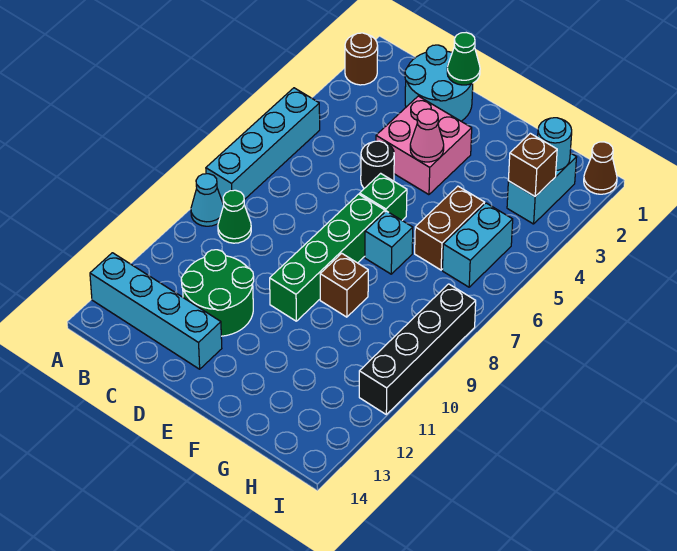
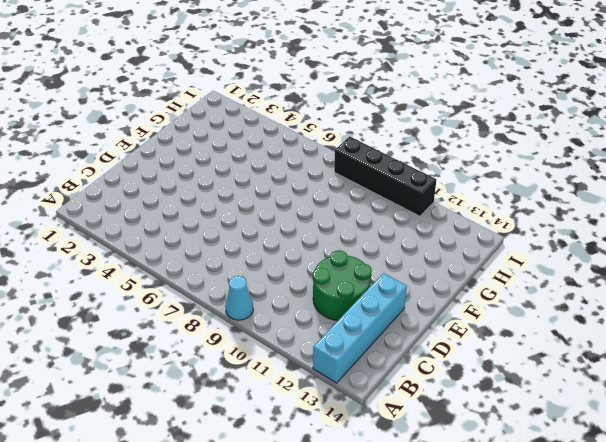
none -> brown round brick A2 level 1
none -> cyan brick A5:A8 level 1
none -> green cone B9 level 1

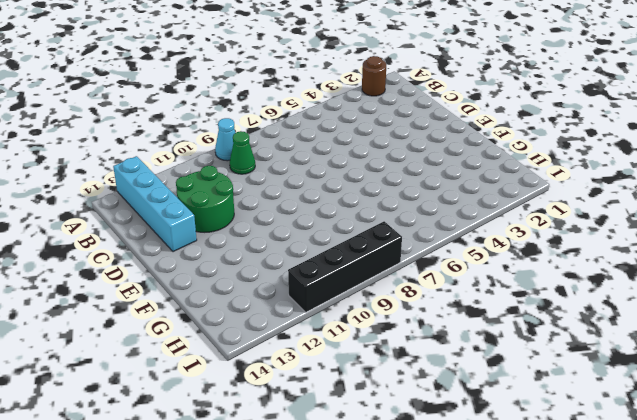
none -> cyan brick A5:A8 level 1
none -> cyan round brick C1:D2 level 1
none -> pink brick D3:E4 level 1

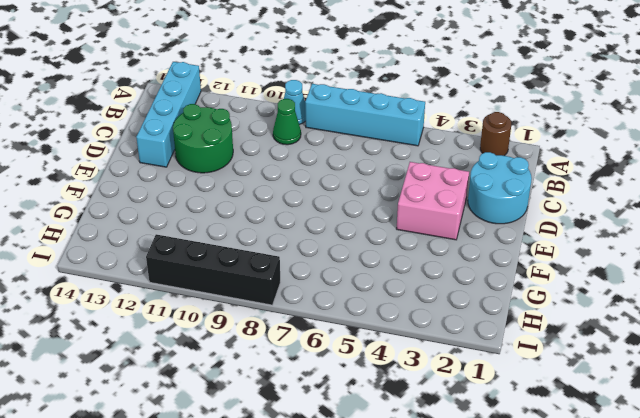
none -> black round brick D5 level 1
none -> green brick E6 level 1
none -> green brick E7:E10 level 1

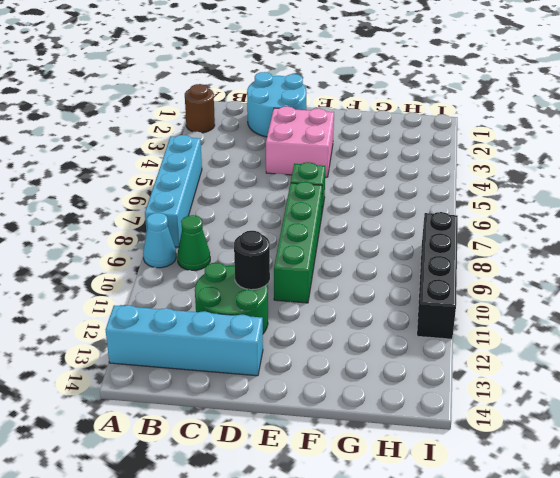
black round brick D11 level 2 -> black round brick D5 level 1
none -> cyan brick F7 level 1
none -> brown brick F9 level 1
none -> brown brick G5:G6 level 1

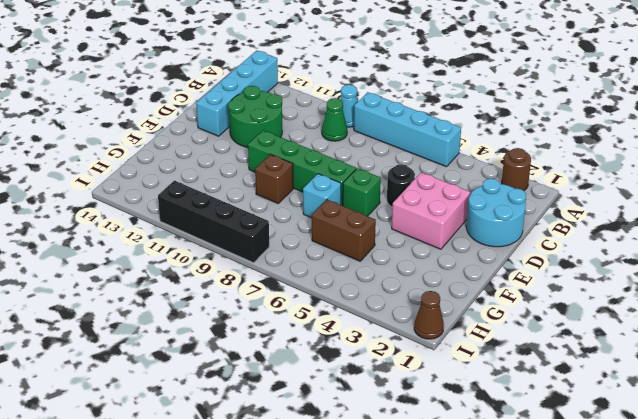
none -> cyan brick H2:H3 level 1
none -> cyan brick H5:H6 level 1
none -> green cone D1 level 2

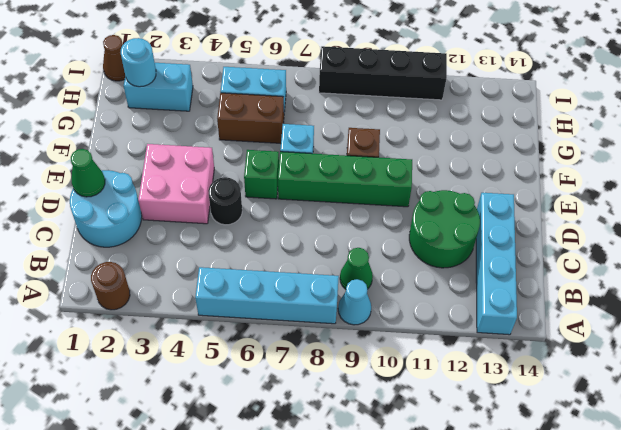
none -> pink cone E4 level 2
none -> brown brick H3 level 2

